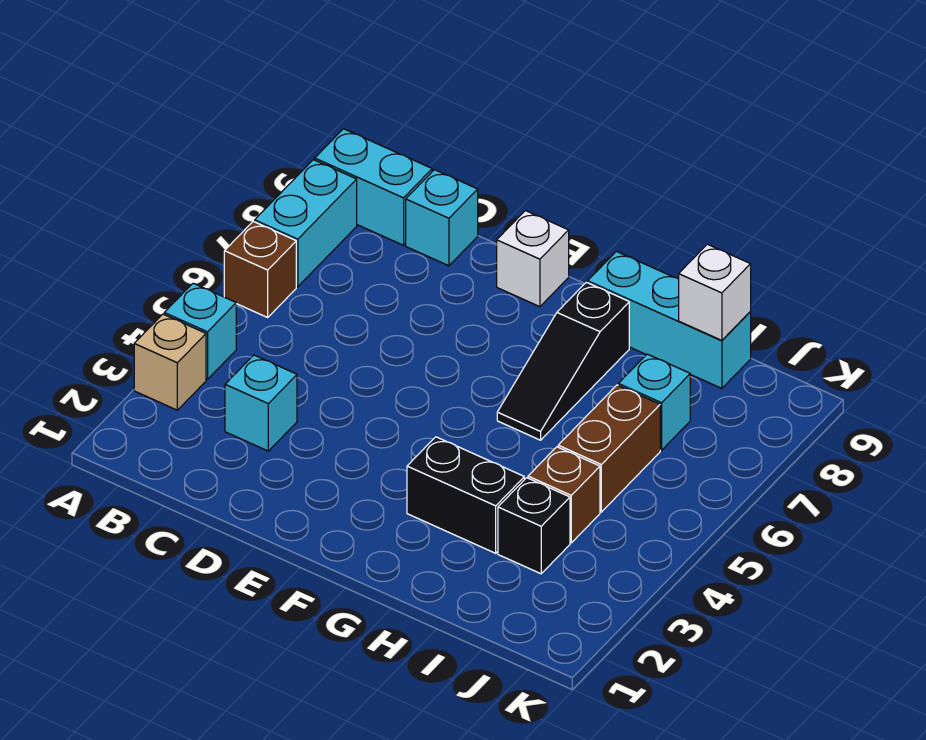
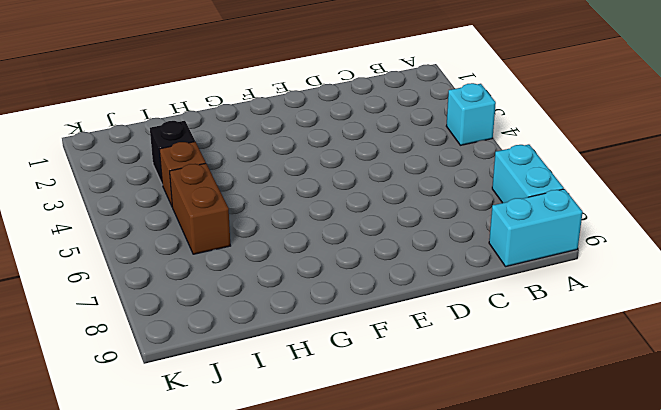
none -> tan brick A3 level 1
none -> brown brick A6 level 1
none -> cyan brick C3 level 1

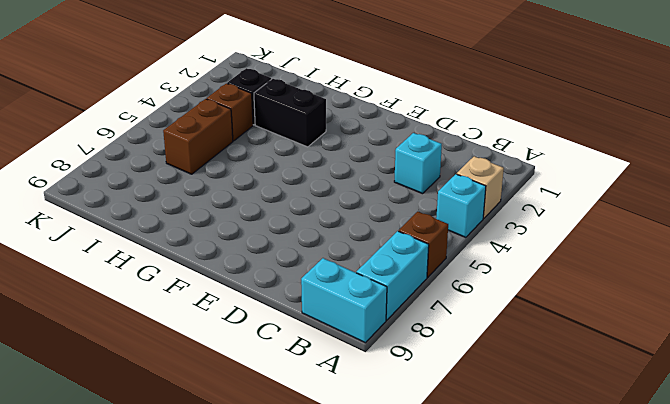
none -> cyan brick C9 level 1
none -> white brick E9 level 1
none -> black slope G6:G8 level 1 top 8

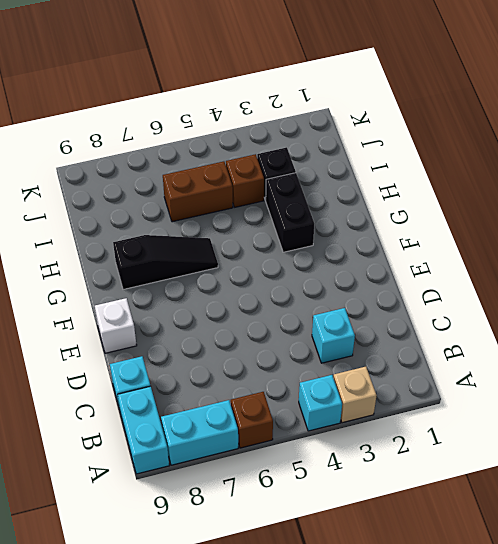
none -> cyan brick G9:I9 level 1
none -> cyan brick I7 level 1
none -> white brick I9 level 2

